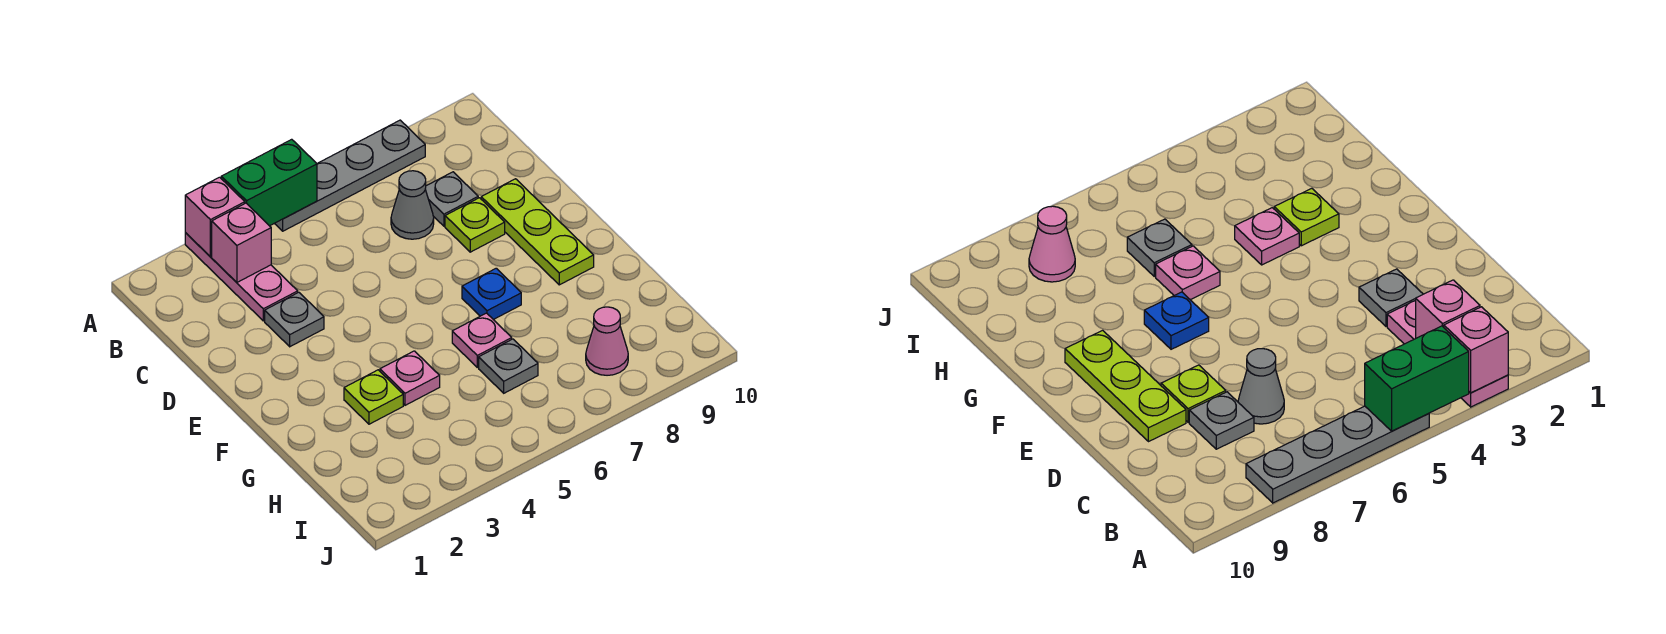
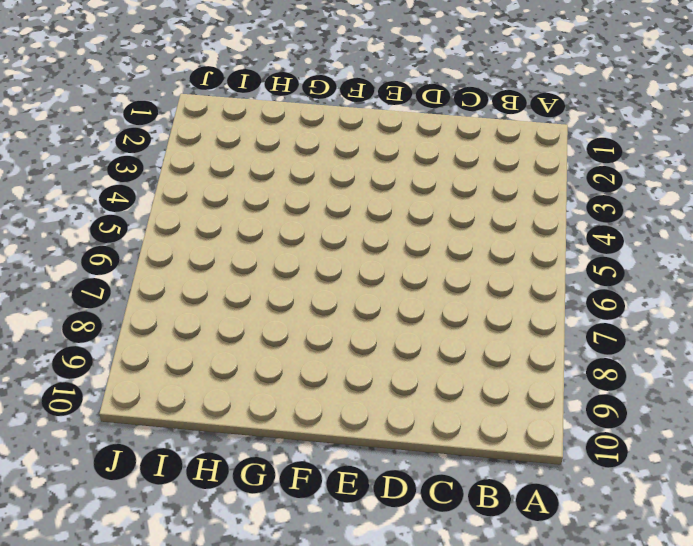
none -> pink plate A3:C3 level 1
none -> grey plate A5:A8 level 1
none -> grey cone C7 level 1

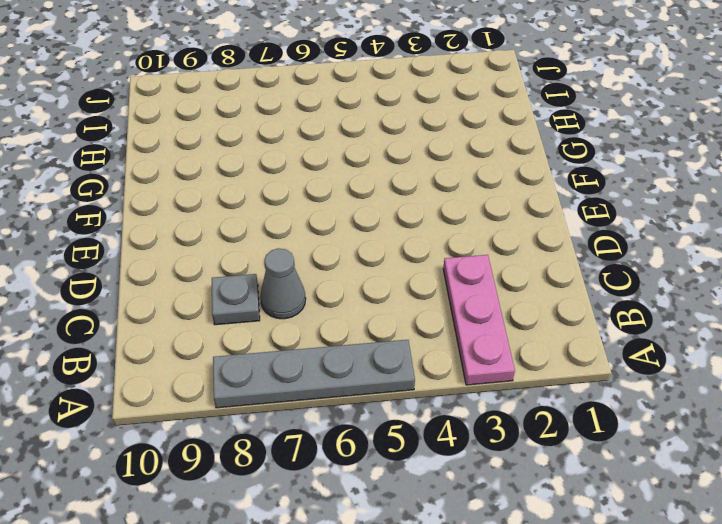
none -> grey plate D3 level 1
none -> lime plate D8 level 1
none -> lime plate D9:F9 level 1

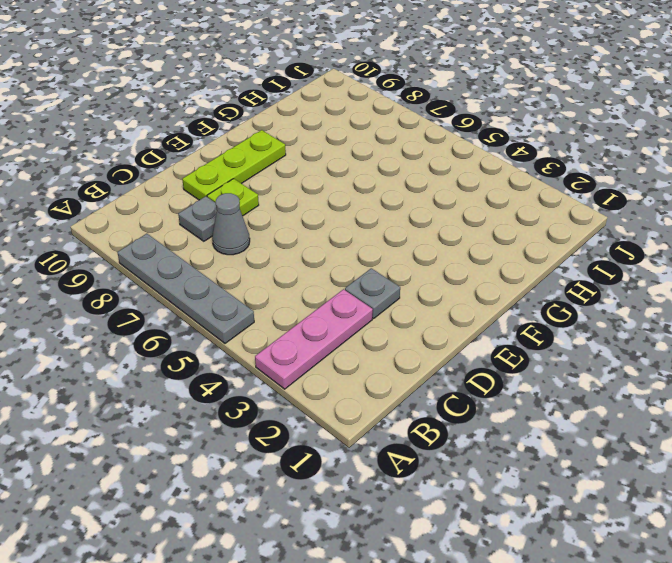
none -> blue plate F7 level 1
none -> lime plate G3 level 1
none -> pink plate G4 level 1

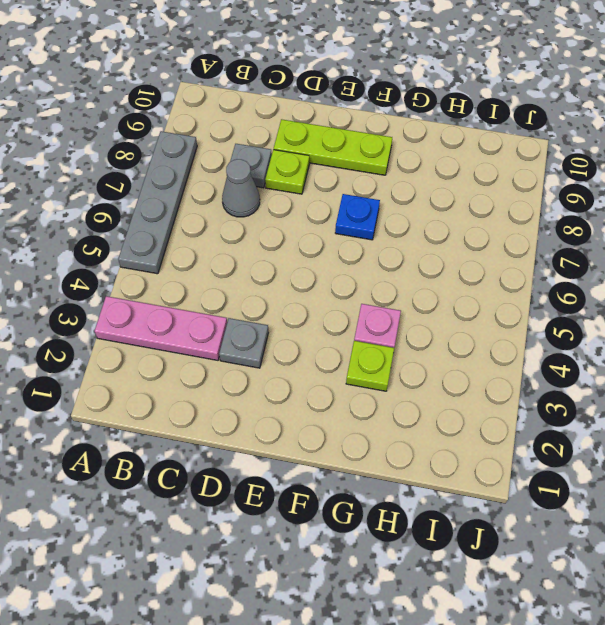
none -> pink plate G6 level 1
none -> grey plate H6 level 1
none -> pink cone I8 level 1

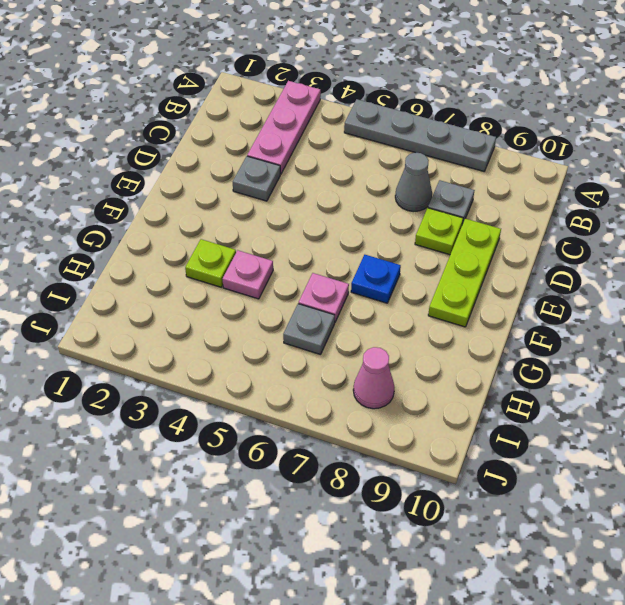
none -> pink brick A3 level 2
none -> green brick A4:A5 level 2
none -> pink brick B3 level 2

